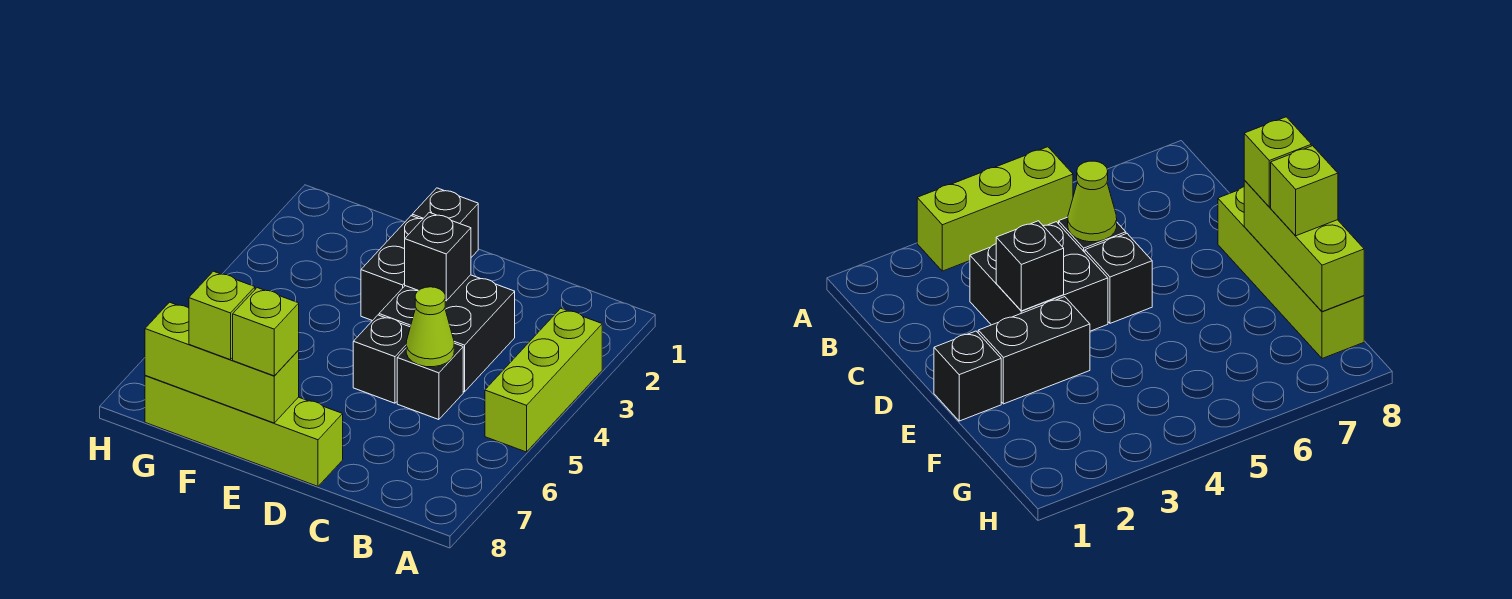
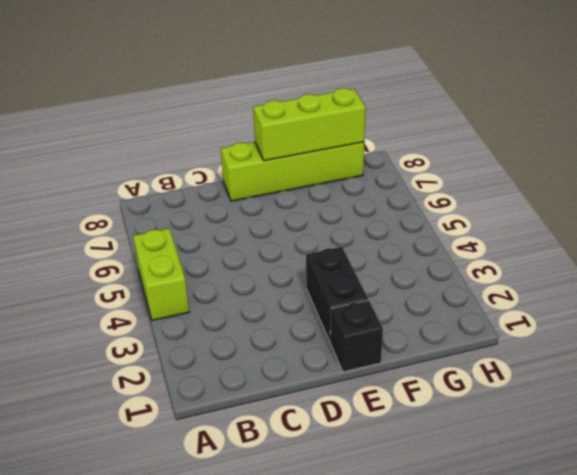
lime brick A4:A5 level 1 -> lime brick A3:A5 level 1
none -> black brick C3:D4 level 1
none -> black brick C5 level 1
none -> black brick D5 level 1

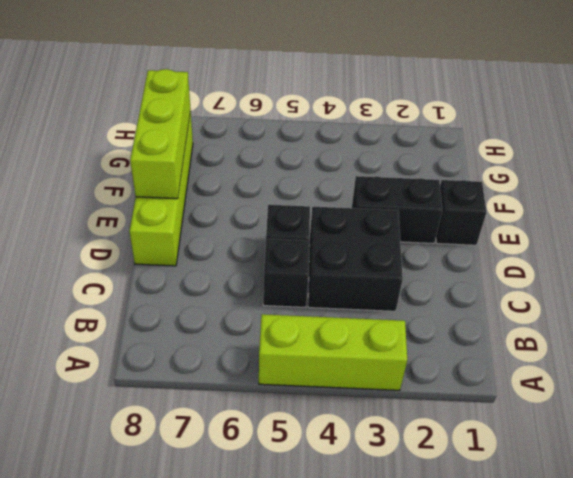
none -> lime cone C5 level 2
none -> black brick D3 level 2
none -> lime brick E8 level 3

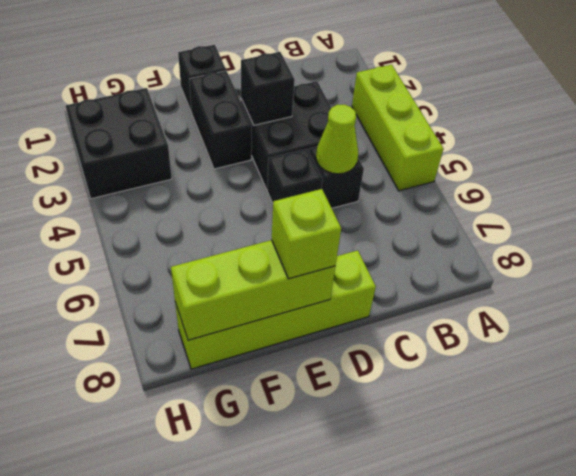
black brick G2:H3 level 1 -> none
none -> lime brick F8 level 3

